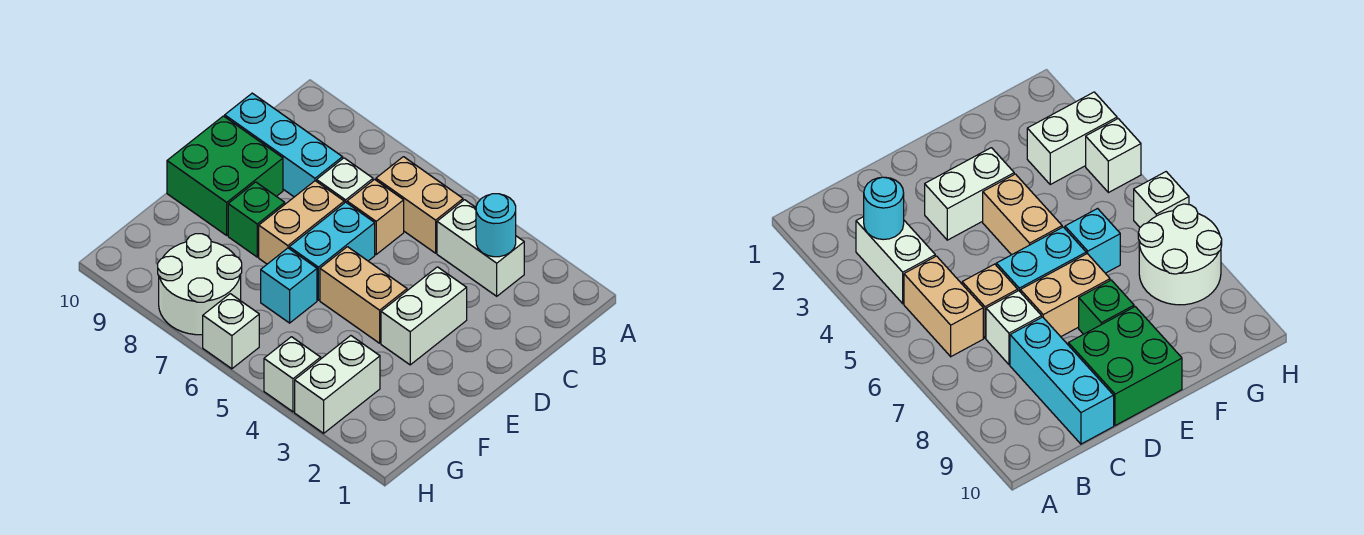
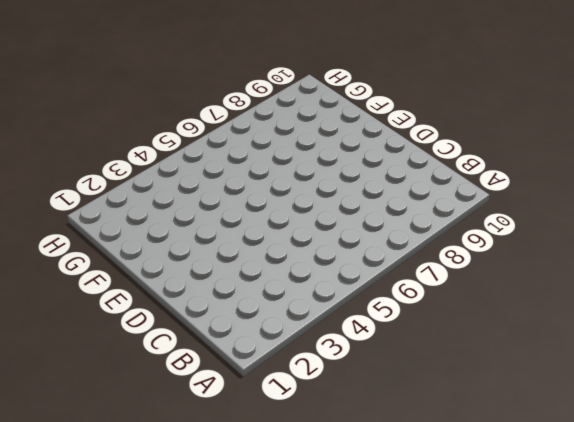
none -> white brick B3:B4 level 1
none -> tan brick B5:B6 level 1
none -> tan brick C6 level 1

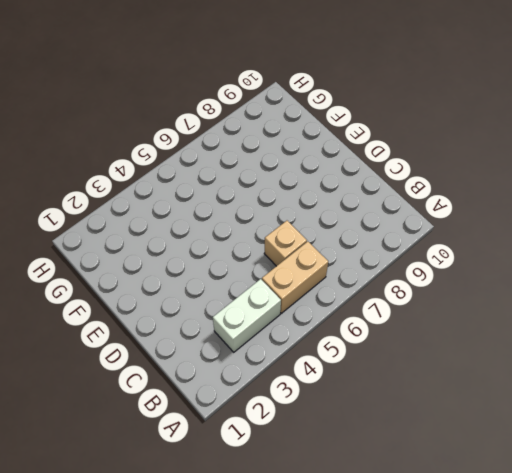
none -> white brick C7 level 1
none -> cyan brick C8:C10 level 1
none -> white brick D3:E3 level 1

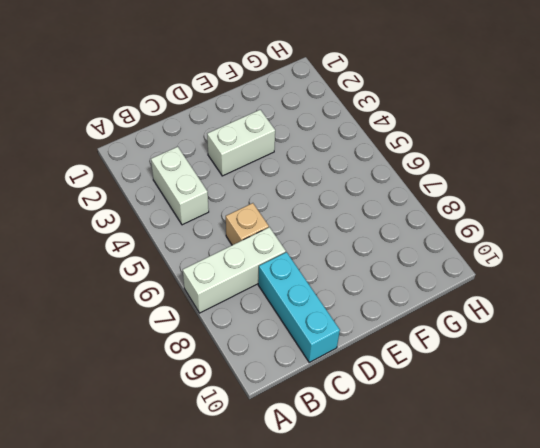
white brick A7:C7 level 1 -> white brick C7 level 1
none -> tan brick B5:B6 level 1
none -> cyan brick D6:E6 level 1
none -> tan brick D7:E7 level 1

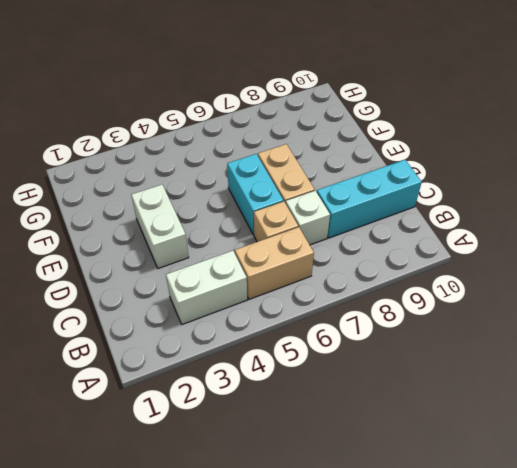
none -> green brick D9:E10 level 1
none -> tan brick E4:E5 level 1
none -> green brick E8 level 1

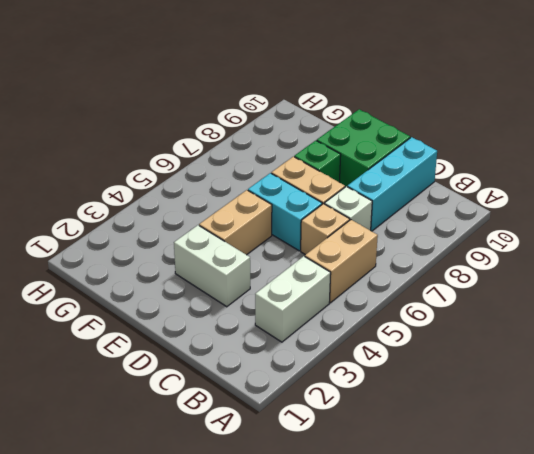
none -> cyan brick F6 level 1
none -> white brick G3:H3 level 1
none -> white round brick G7:H8 level 1

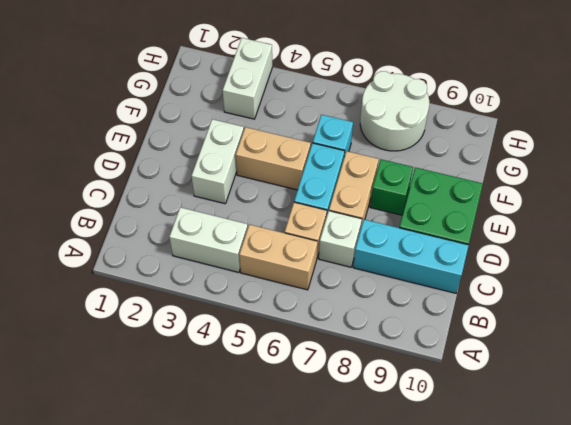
none -> white brick H4 level 1
none -> white brick H6 level 1
none -> cyan round brick B3 level 2

